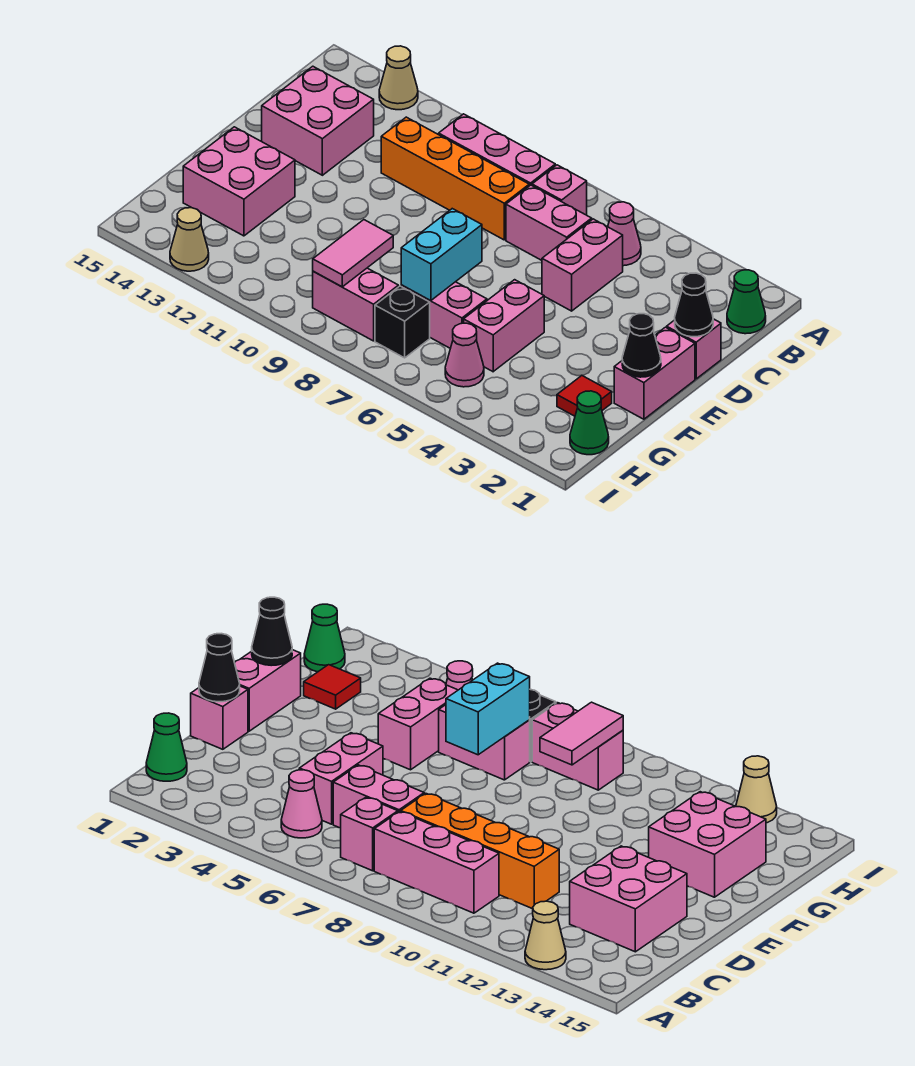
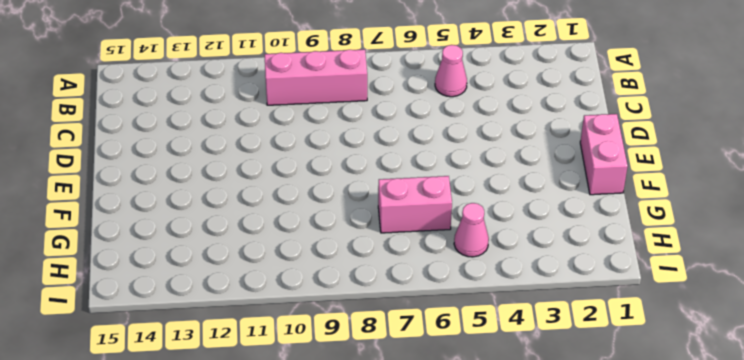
none -> tan cone A13 level 1
none -> green cone B1 level 1
none -> pink brick B7 level 1

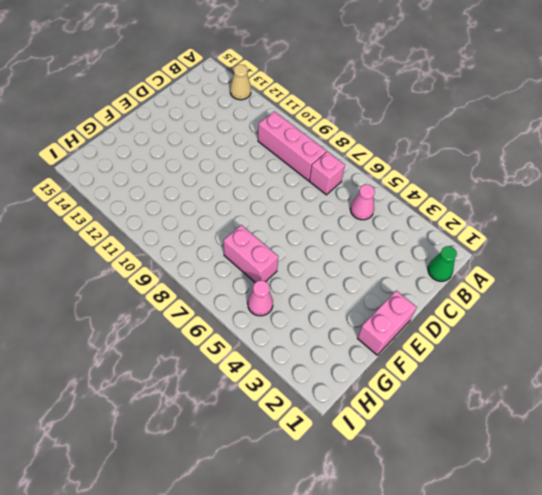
none -> pink brick C5:D5 level 1
none -> pink brick C6:C7 level 1
none -> orange brick C8:C11 level 1

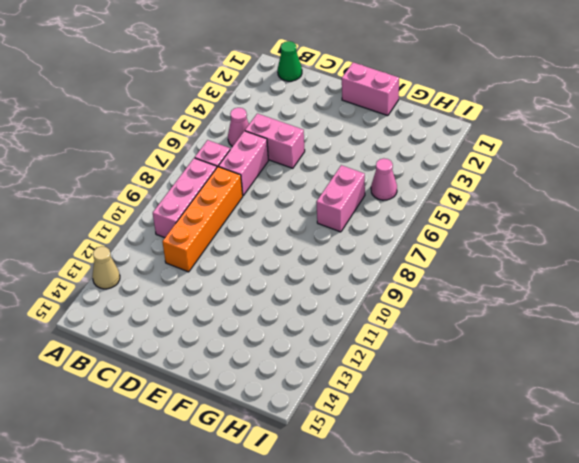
none -> pink brick C13:D14 level 1
none -> pink brick D1 level 1
none -> pink brick F5:G5 level 1

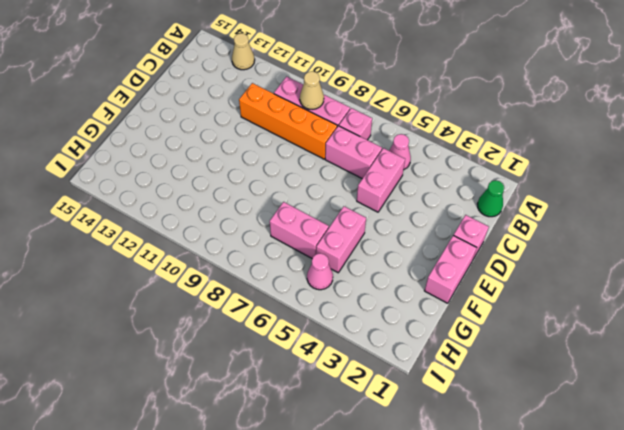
tan cone B9 level 2 -> tan cone I13 level 1
none -> pink brick C13:D14 level 1
none -> pink brick F13:G14 level 1
none -> red tile G2 level 1

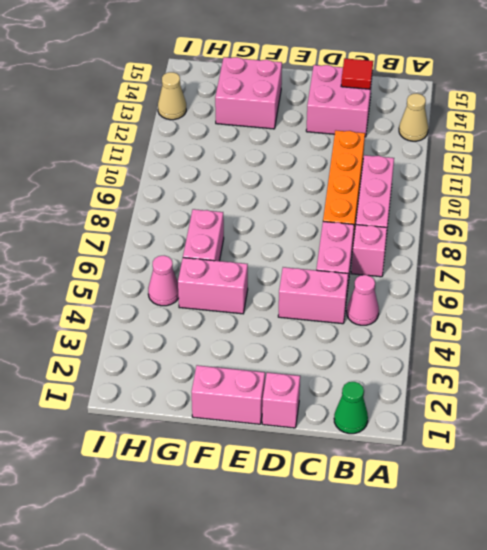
red tile C14 level 2 -> red tile G2 level 1
none -> green cone H1 level 1
none -> black brick H7 level 1
none -> pink brick H8:H9 level 1

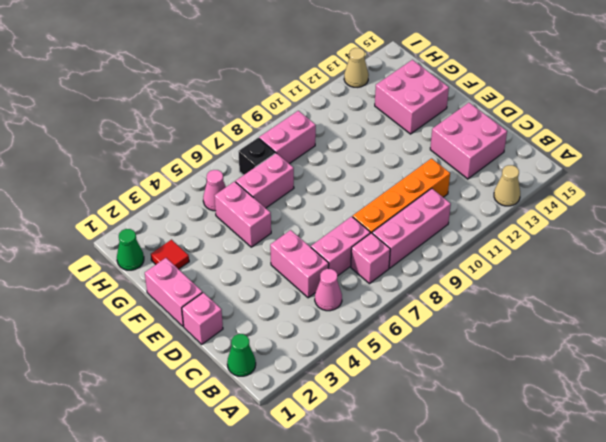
none -> black cone D1 level 2
none -> black cone F1 level 2
none -> cyan brick F7:G7 level 2

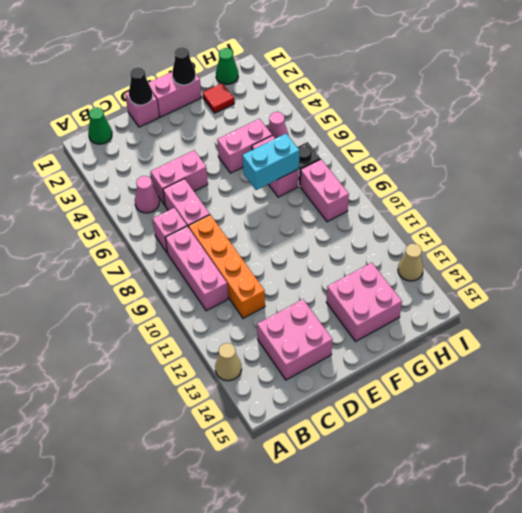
none -> pink tile G9:H9 level 2

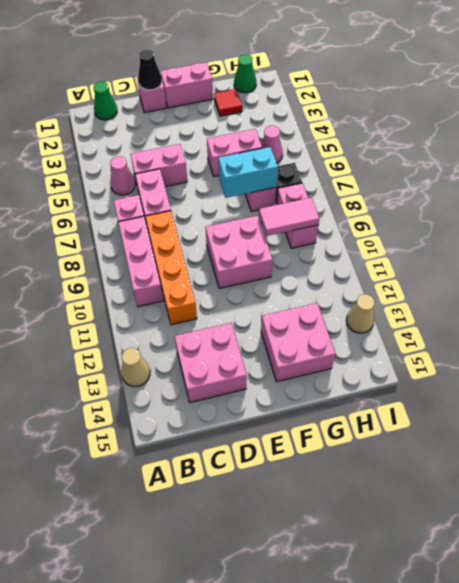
pink brick E9:F10 level 1 -> none
none -> black cone F1 level 2

